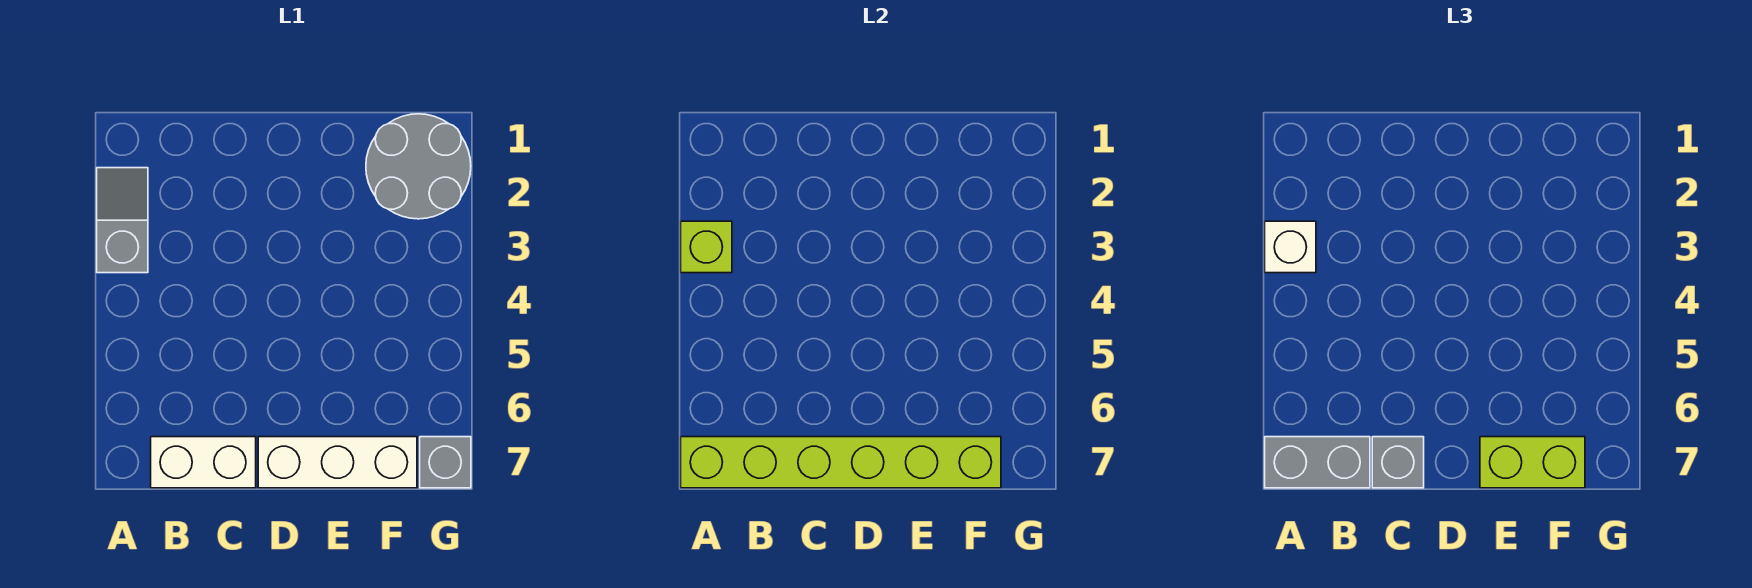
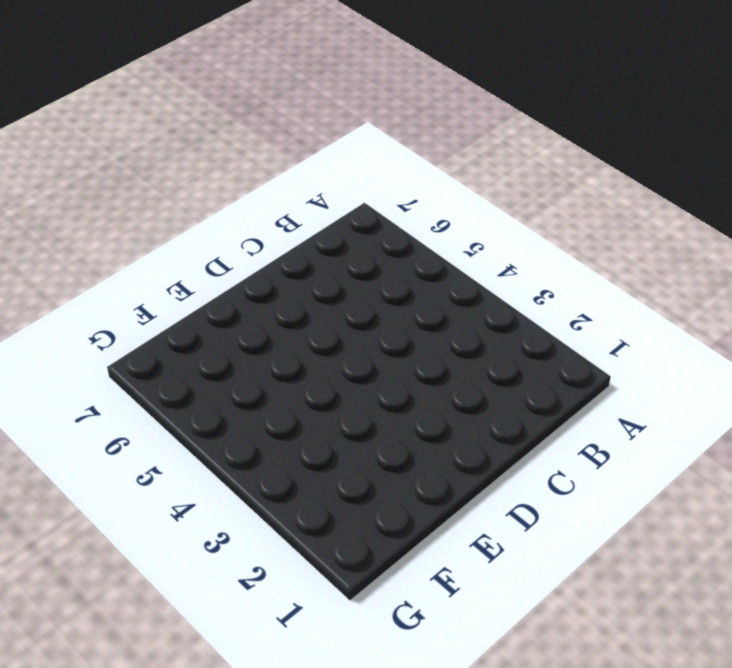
none -> grey slope A2:A3 level 1 top 3
none -> white brick B7:C7 level 1

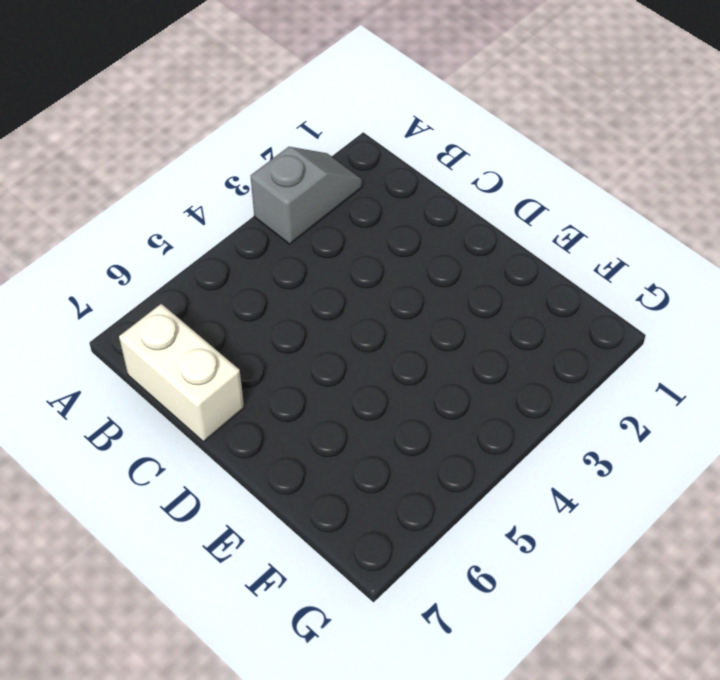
none -> white brick D7:F7 level 1
none -> grey round brick F1:G2 level 1

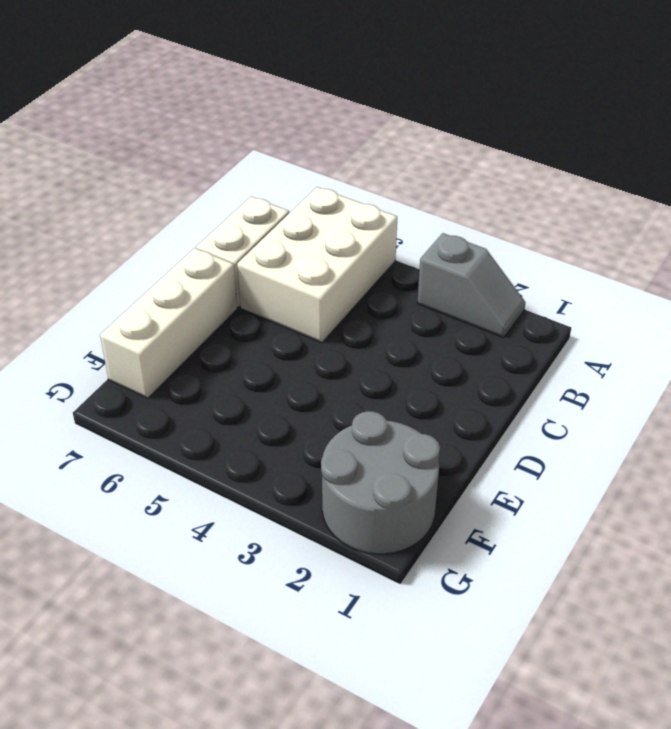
white brick A5:C6 level 1 -> none
none -> grey brick G7 level 1
none -> lime brick A3 level 2

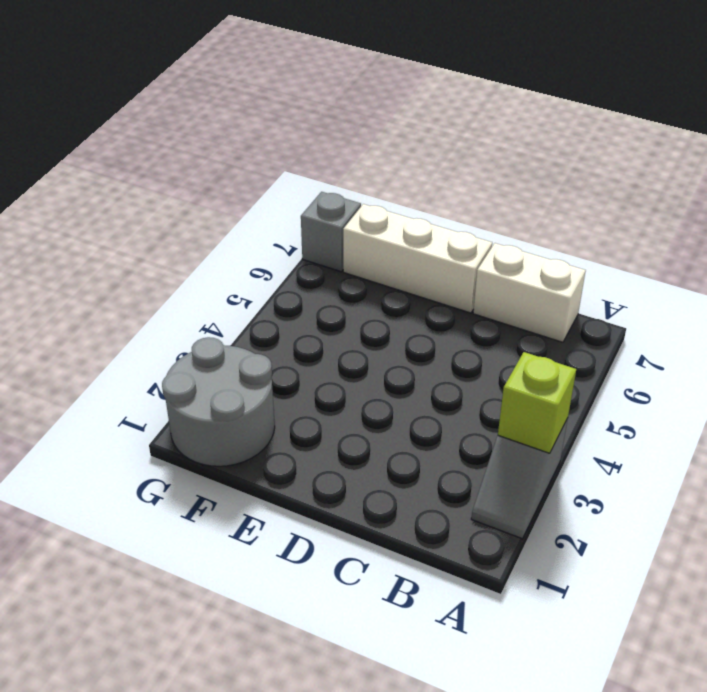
none -> lime brick A7:F7 level 2
none -> white brick A3 level 3

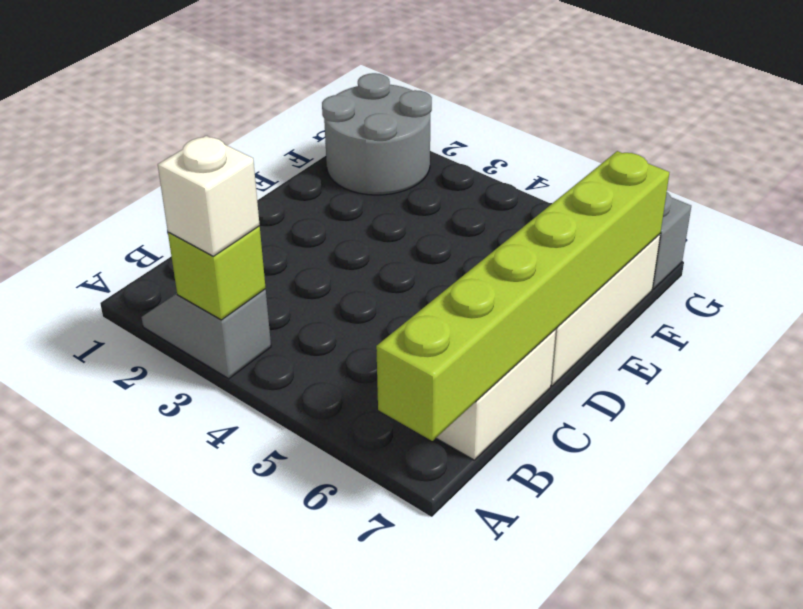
none -> grey brick A7:B7 level 3
none -> grey brick C7 level 3

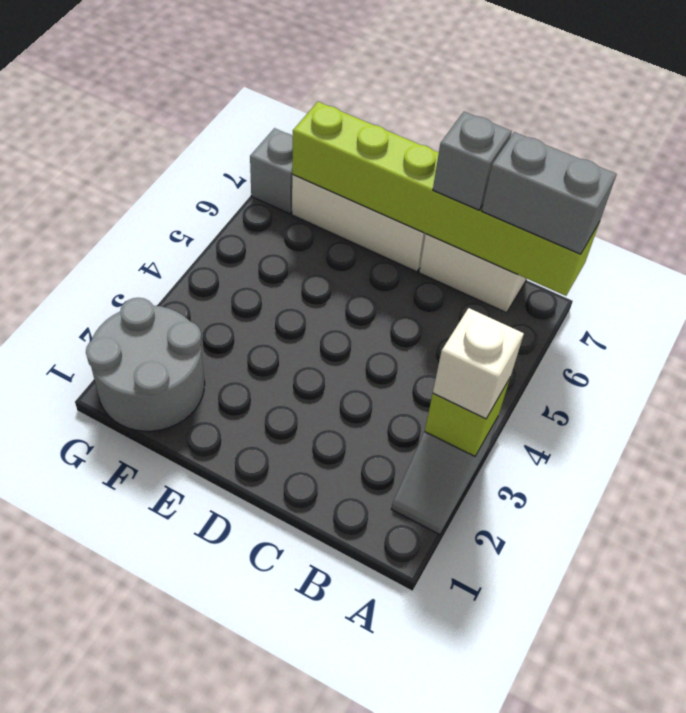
none -> lime brick E7:F7 level 3

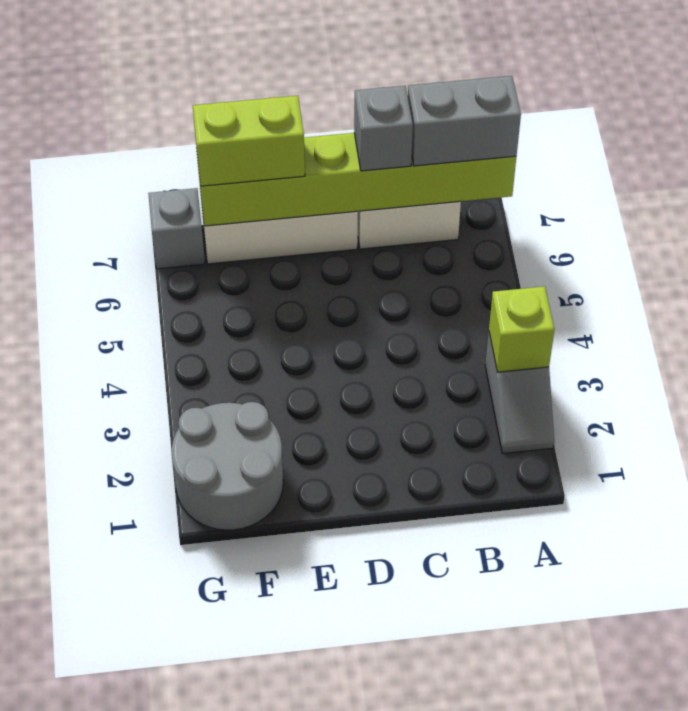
none -> white brick A3 level 3

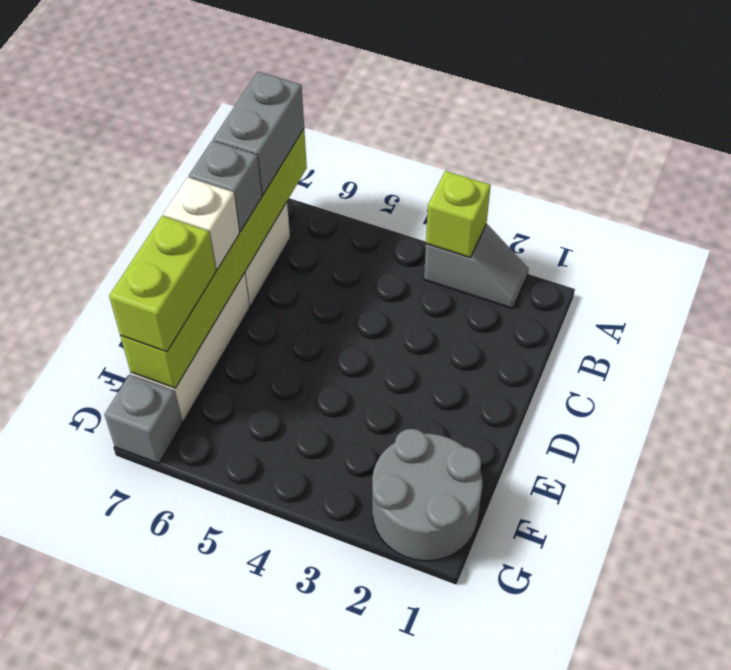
white brick D7 level 3 -> white brick A3 level 3

